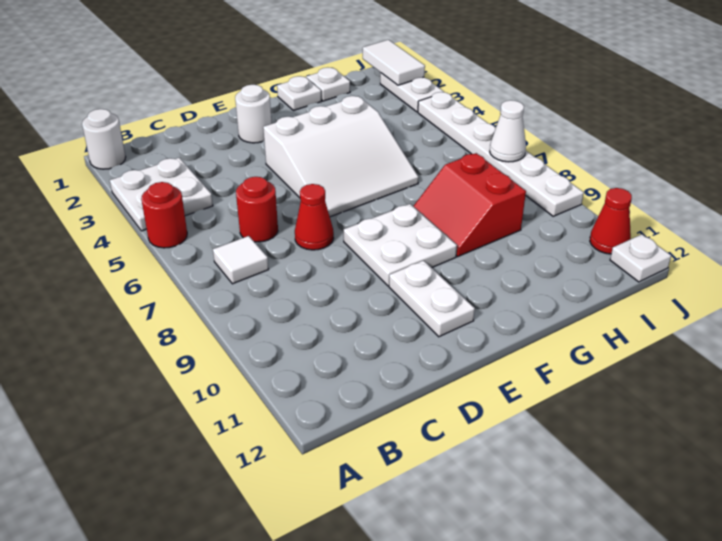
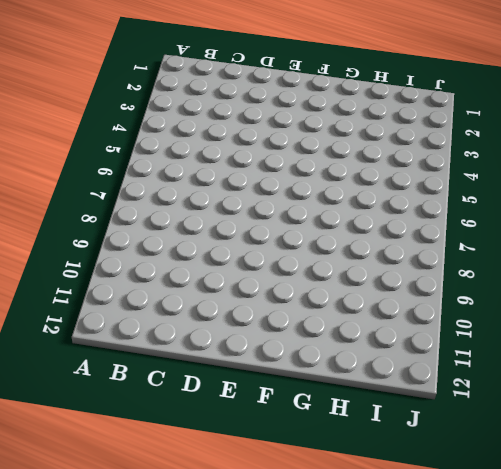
none -> white round brick A1 level 1
none -> white plate A3:B4 level 1
none -> red round brick A5 level 1

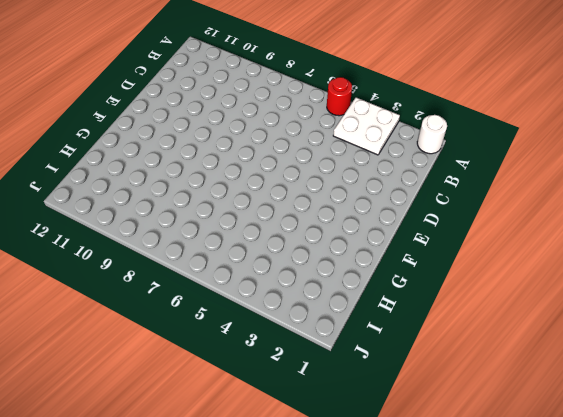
none -> white tile B7 level 1
none -> red round brick C6 level 1
none -> red cone D7 level 1

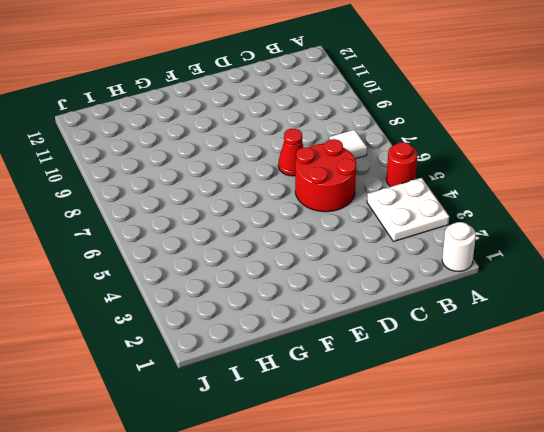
red round brick C5:D6 level 1 -> red round brick C6 level 1
none -> white round brick E2 level 1
none -> white slope E4:G6 level 1 top 4
none -> white plate E8:F9 level 1

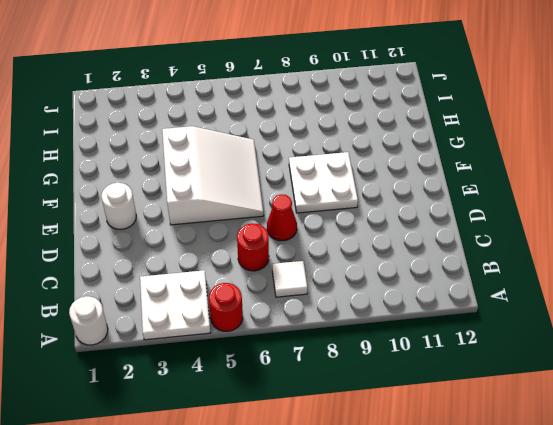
none -> white plate E10:E11 level 1
none -> white plate G1 level 1
none -> red slope G8:H9 level 1 top H

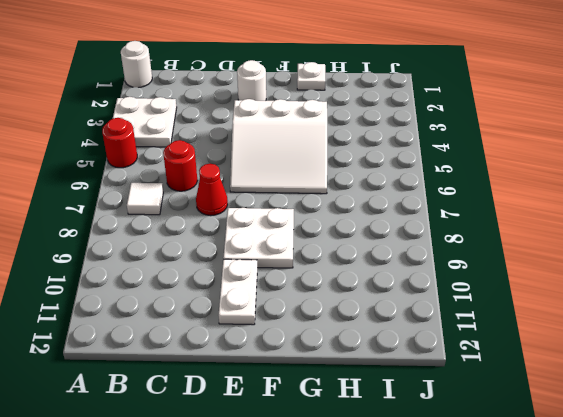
none -> red slope G8:H9 level 1 top H
none -> white plate H1 level 1
none -> white plate J2:J3 level 1

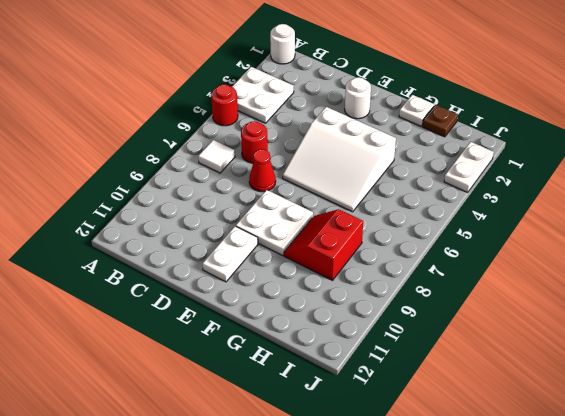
brown plate H1 level 1 -> white plate H1 level 1
none -> white plate J4:J9 level 1
none -> red cone J11 level 1
none -> white plate J12 level 1

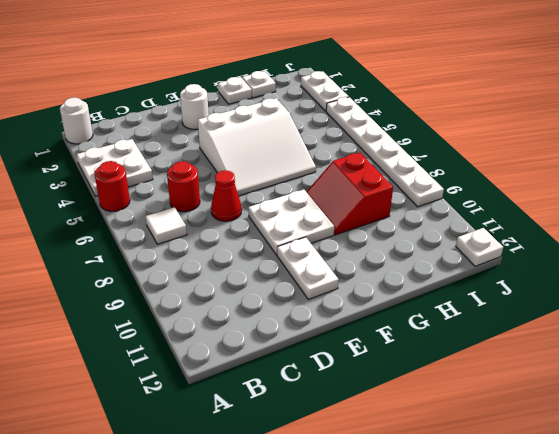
none -> red cone J11 level 1
none -> white tile J1:J2 level 2
none -> white cone J7 level 2

